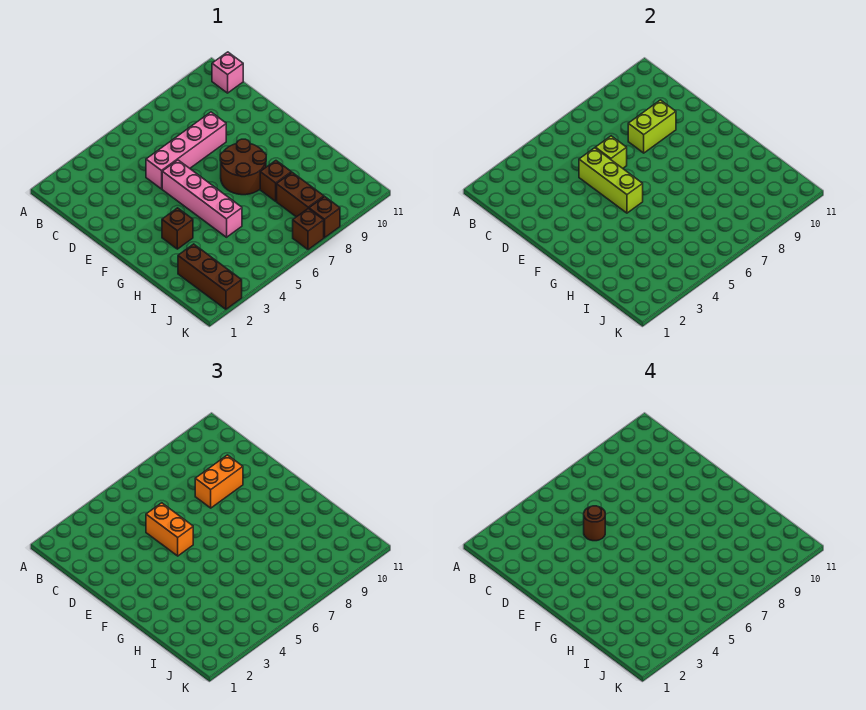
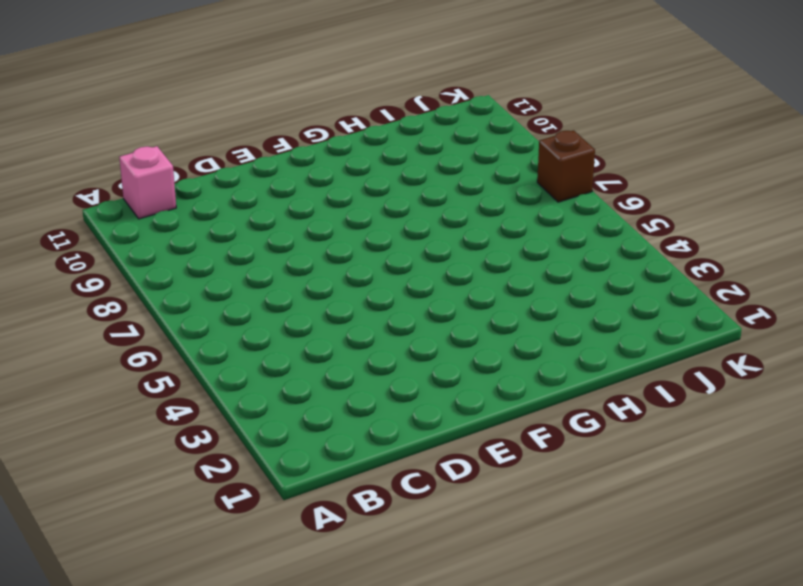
none -> pink brick D5:D8 level 1
none -> pink brick E5:H5 level 1
none -> brown round brick F7:G8 level 1

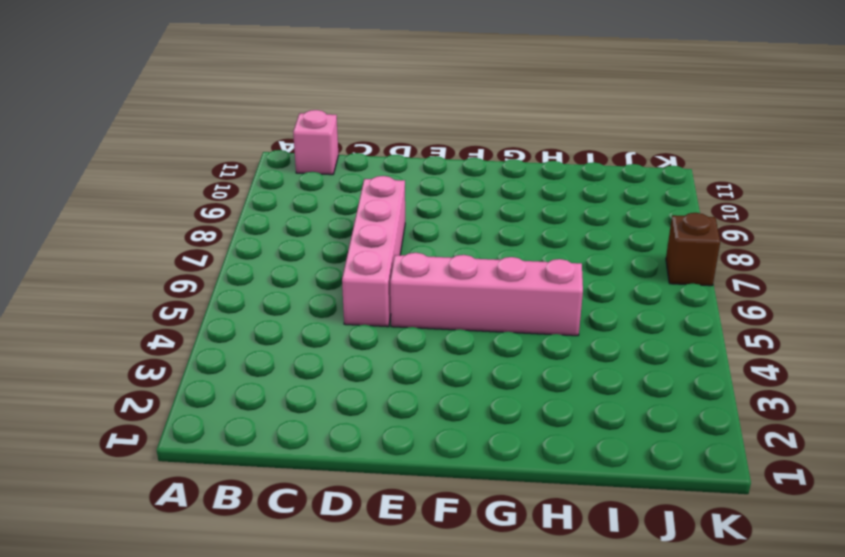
none -> brown round brick F7:G8 level 1
none -> brown brick G3 level 1
none -> brown brick H8 level 1

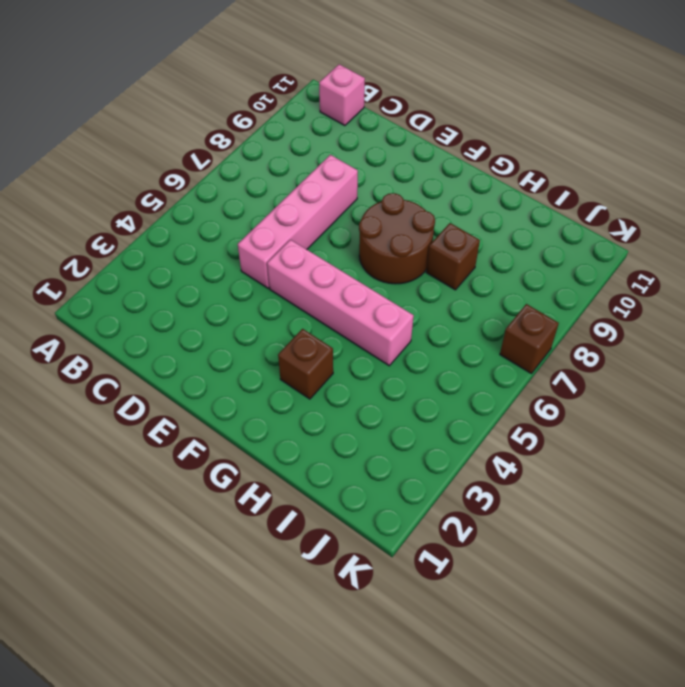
none -> brown brick I2:K2 level 1
none -> brown brick I8:J8 level 1
none -> brown brick K8 level 1

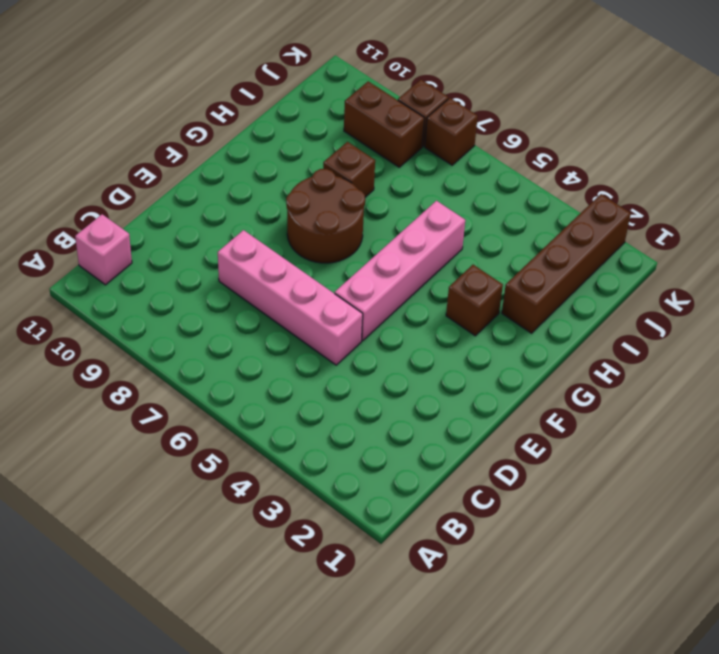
brown brick H2:K2 level 1 -> brown brick I2:K2 level 1
brown brick J8:J9 level 1 -> brown brick I8:J8 level 1
none -> lime brick D5:F5 level 2
none -> lime brick D6 level 2
none -> lime brick D8:D9 level 2

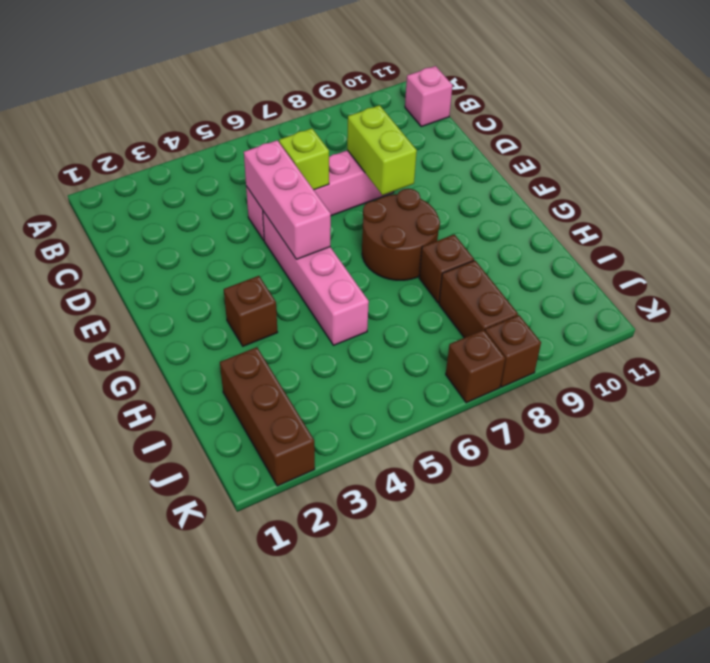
pink brick D5:F5 level 2 -> lime brick D5:F5 level 2
lime brick D8:E8 level 2 -> lime brick D8:D9 level 2
none -> orange brick D5:E5 level 3
none -> orange brick D8:D9 level 3
none -> brown round brick D5 level 4

